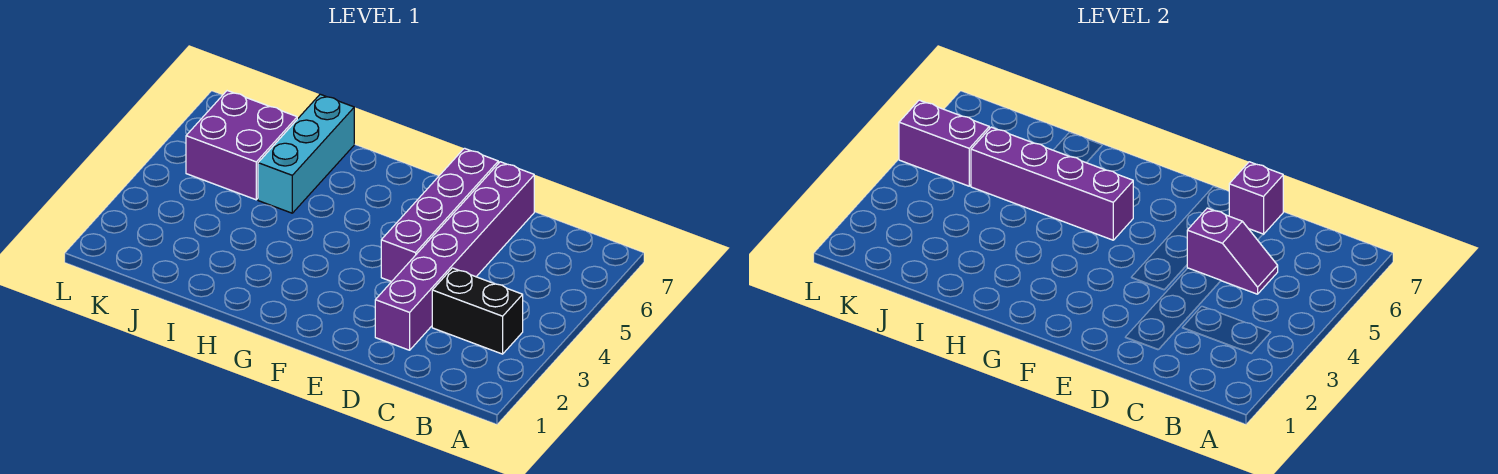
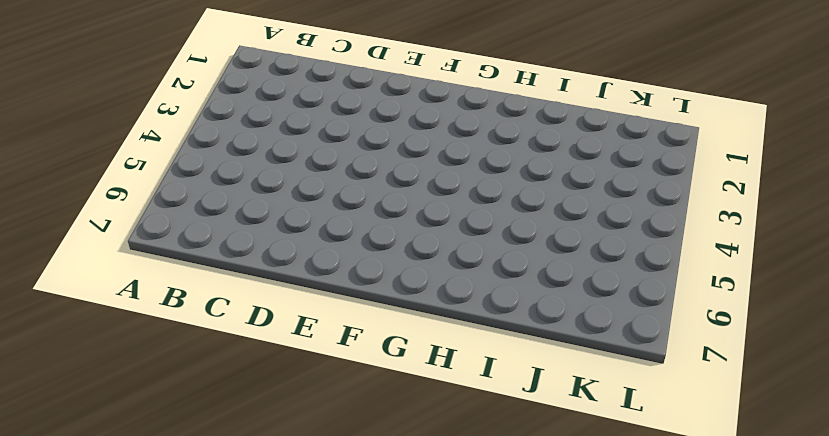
none -> black brick B3:C3 level 1
none -> purple brick D2:D7 level 1

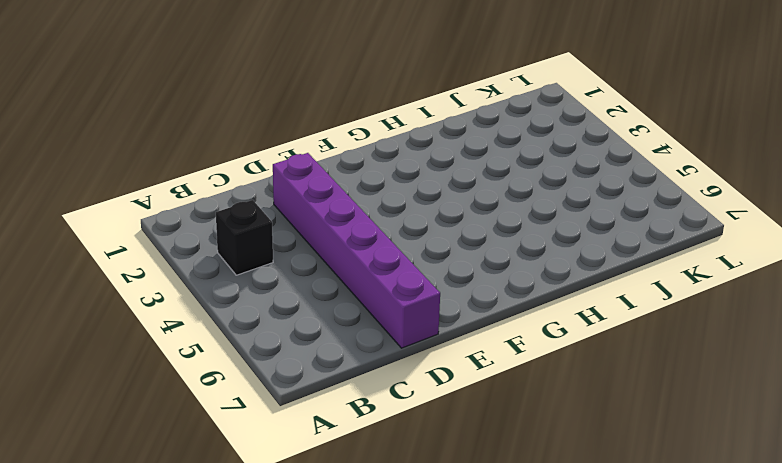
black brick B3 level 1 -> black brick B3:C3 level 1
none -> purple brick E4:E7 level 1
none -> cyan brick I5:I7 level 1

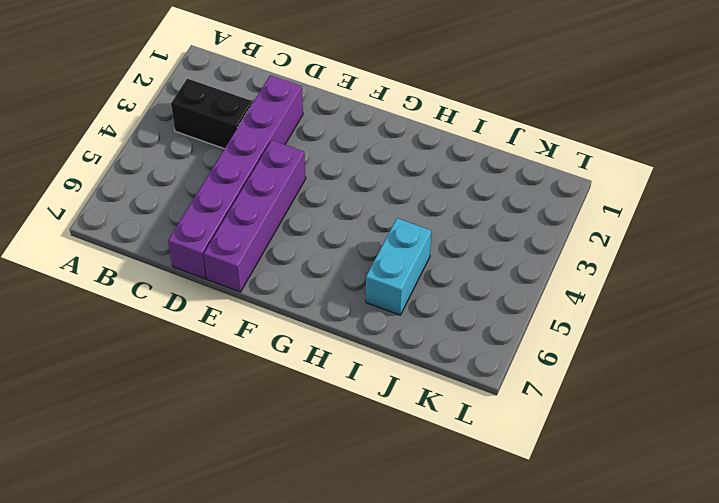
cyan brick I5:I6 level 1 -> cyan brick I5:I7 level 1
none -> purple brick J5:K6 level 1
none -> purple slope C5:D5 level 2 top D

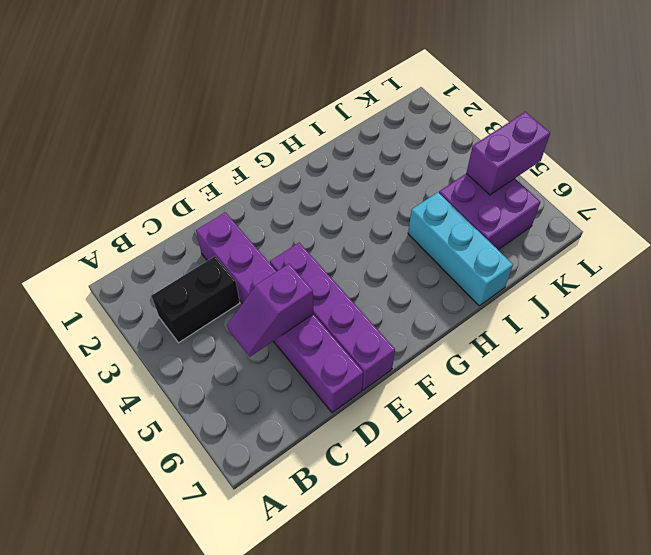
none -> purple brick D7 level 2
none -> purple brick G5:J5 level 2

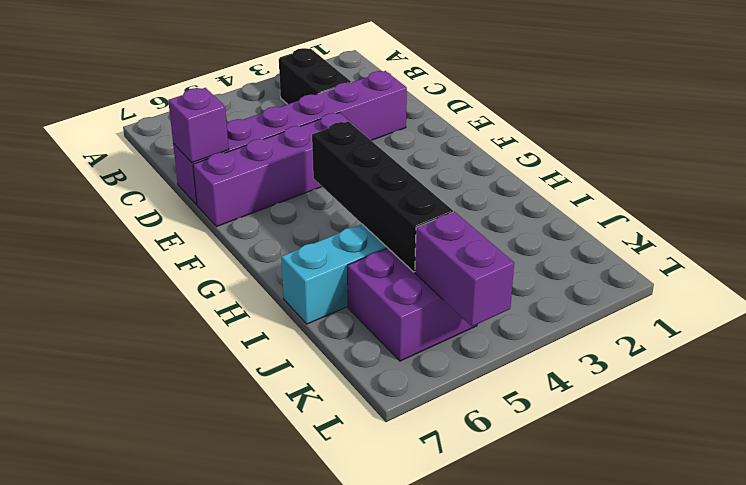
black brick G5:J5 level 2 -> purple brick G5:J5 level 2
none -> purple slope C5:D5 level 2 top D

